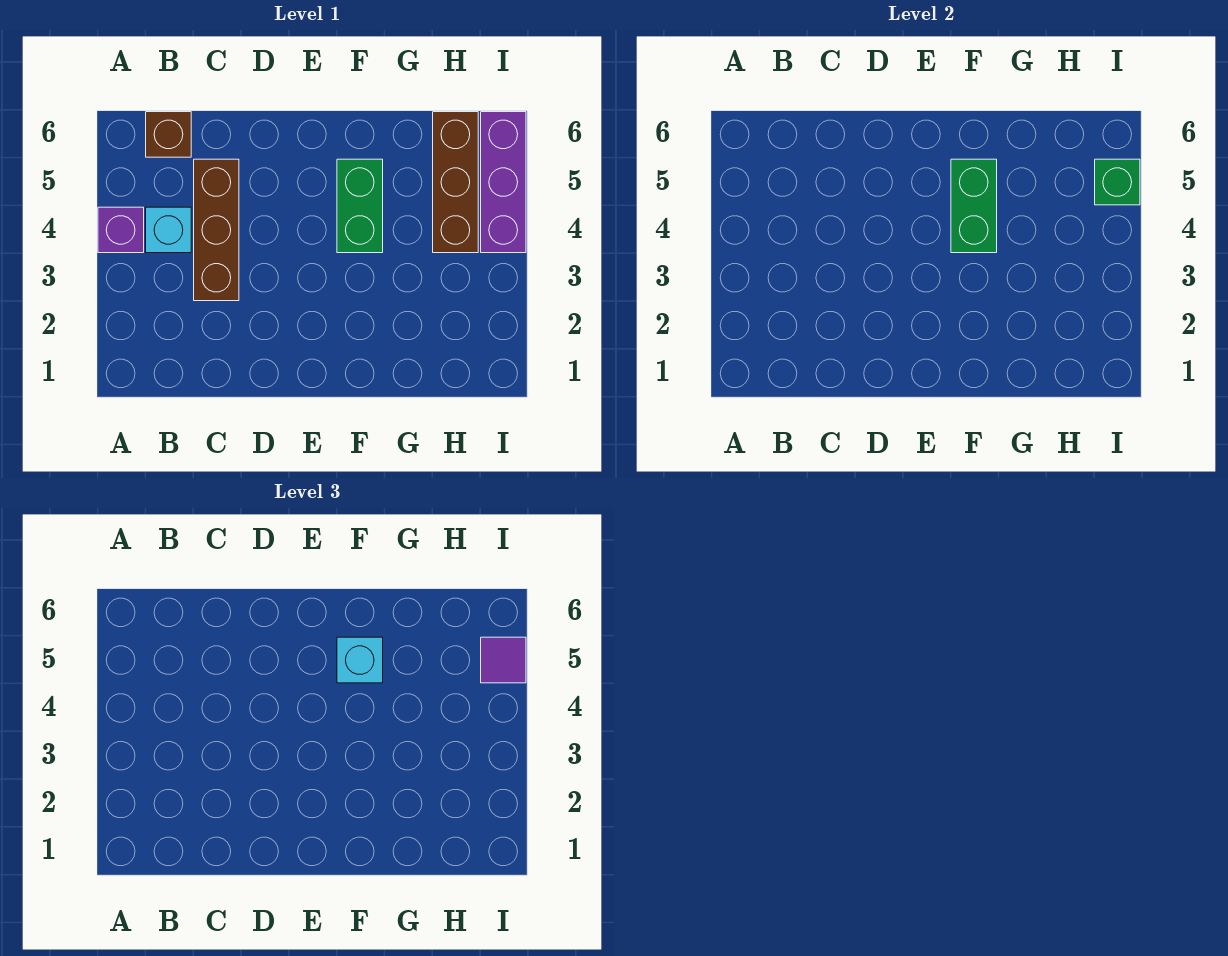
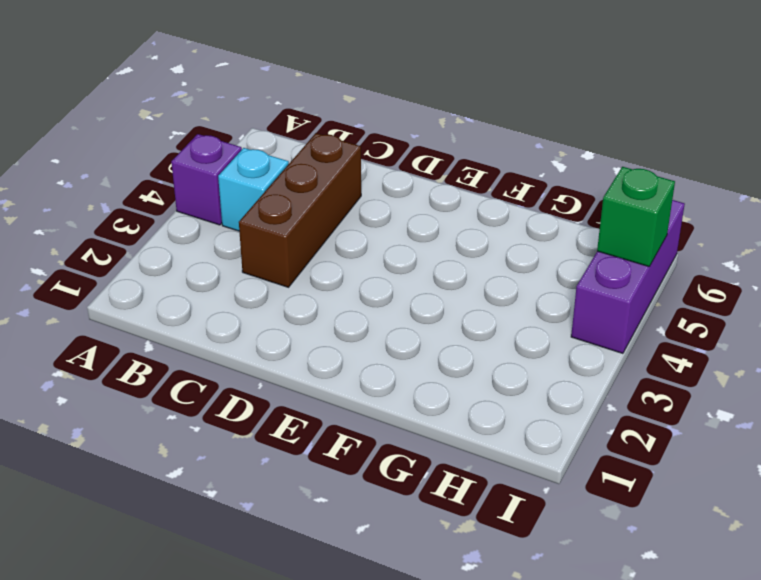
none -> brown brick B6 level 1
none -> green brick F4:F5 level 1

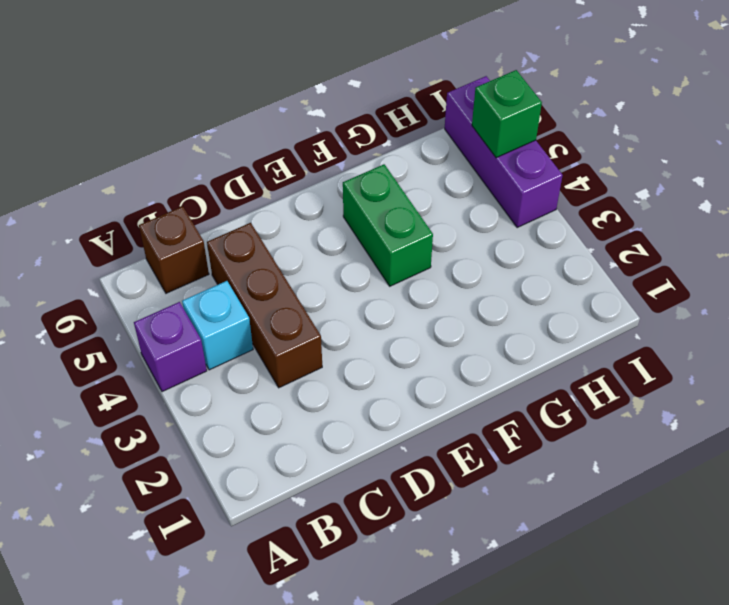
none -> brown brick H4:H6 level 1
none -> green brick F4:F5 level 2

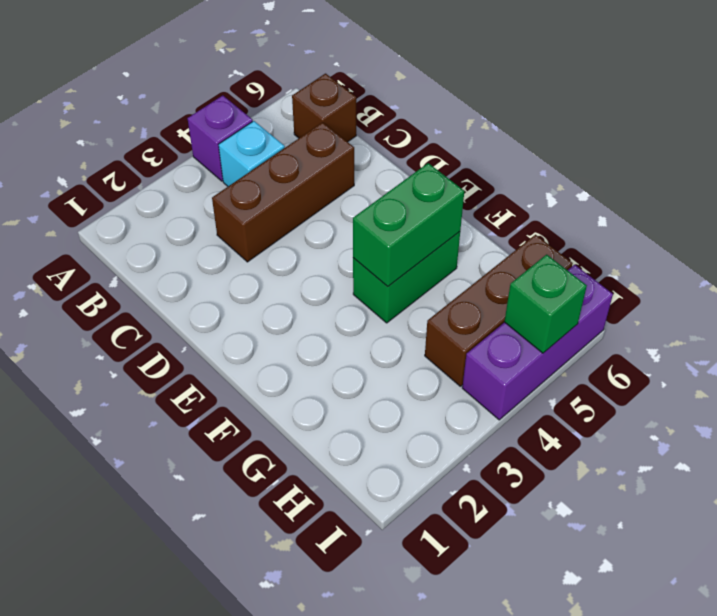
none -> cyan brick F5 level 3
none -> purple tile I5 level 3

